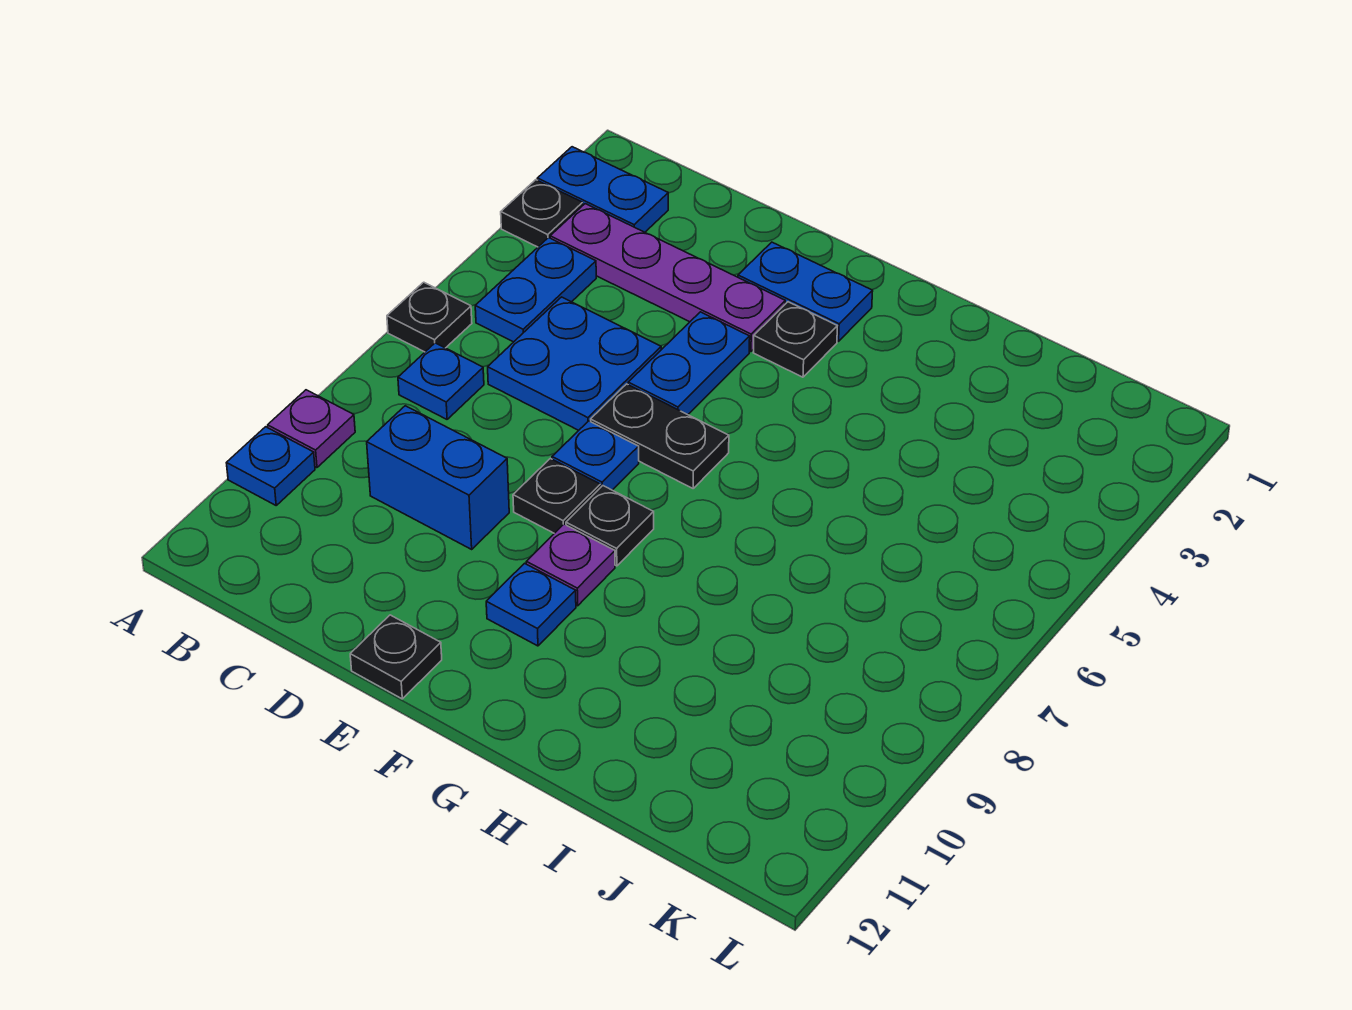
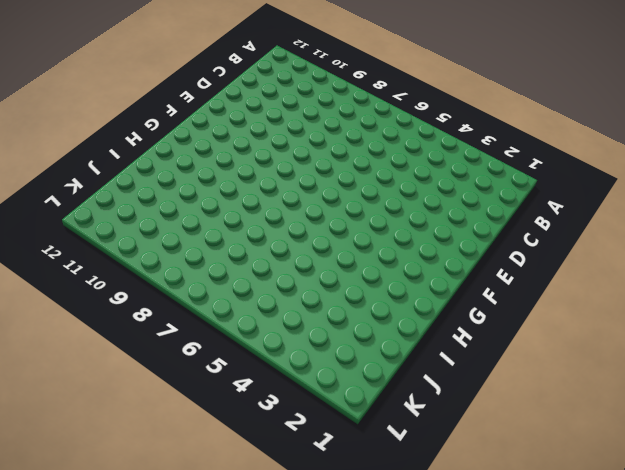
none -> blue plate A2:B2 level 1
none -> black plate A3 level 1
none -> black plate A6 level 1

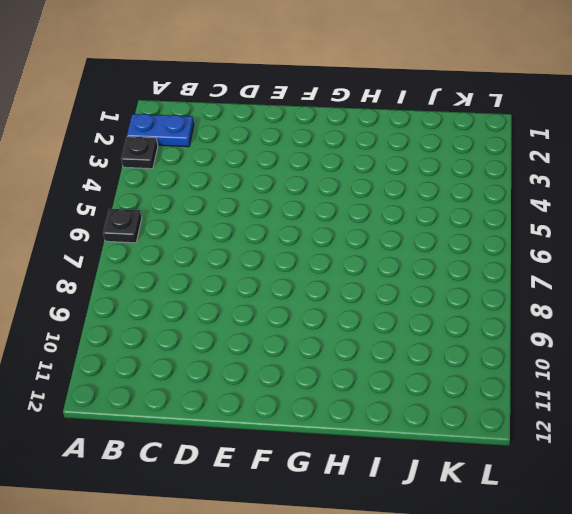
none -> purple plate A9 level 1
none -> blue plate A10 level 1
none -> purple plate B3:E3 level 1

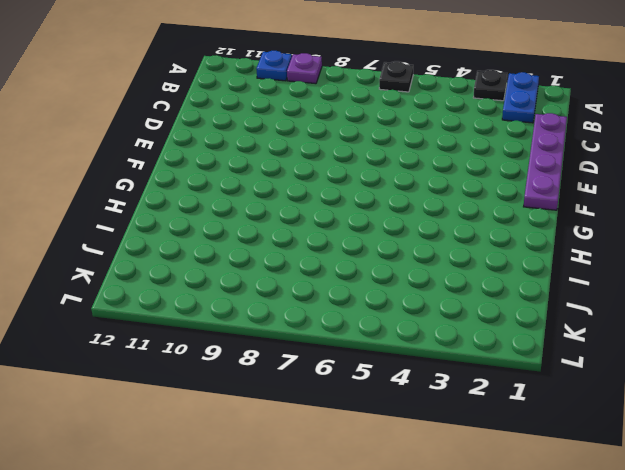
purple plate C1:F1 level 1 -> purple plate B3:E3 level 1
none -> blue plate B4:B5 level 1
none -> blue plate B7 level 1
none -> blue plate C5:D6 level 1

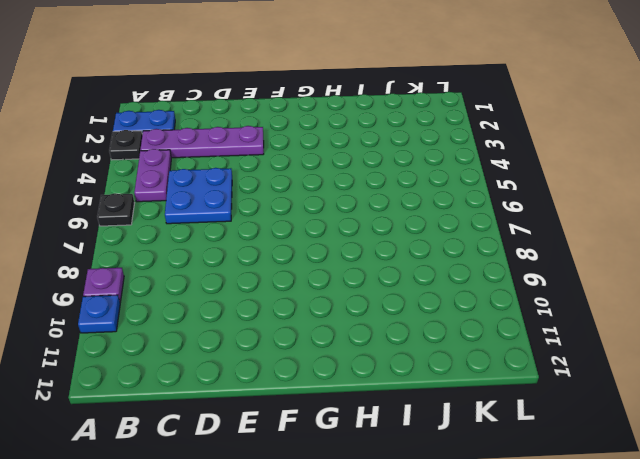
purple plate B4:B5 level 1 -> blue plate B4:B5 level 1
none -> blue plate B7 level 1
none -> blue brick C9:D9 level 1
none -> blue plate E2:F2 level 1

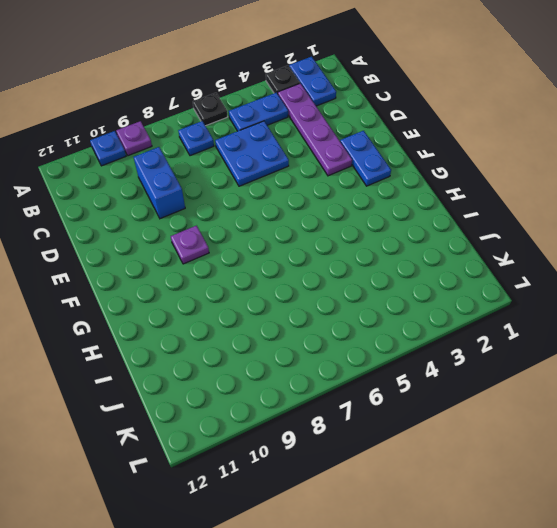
none -> blue plate E4:E5 level 1
none -> black plate E6:F6 level 1
none -> blue plate E7 level 1

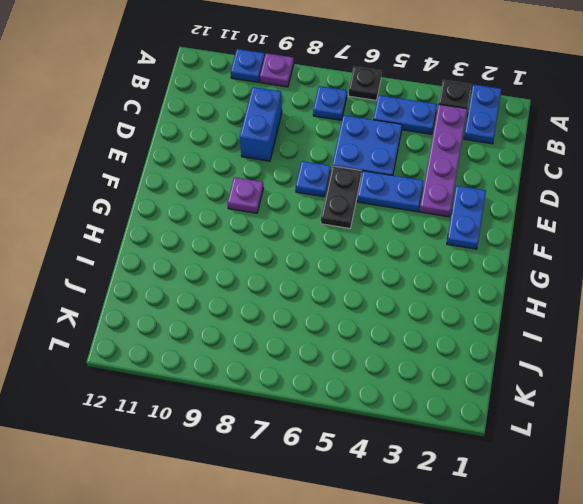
none -> black plate E8 level 1
none -> black plate E12 level 1
none -> black plate F3 level 1

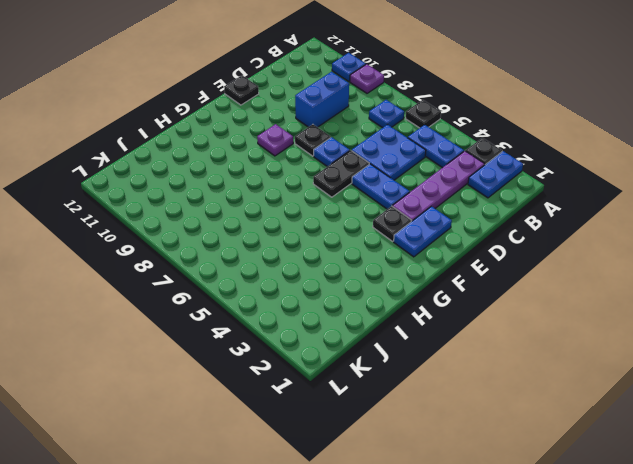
none -> black plate F8 level 1
none -> blue plate F10 level 1

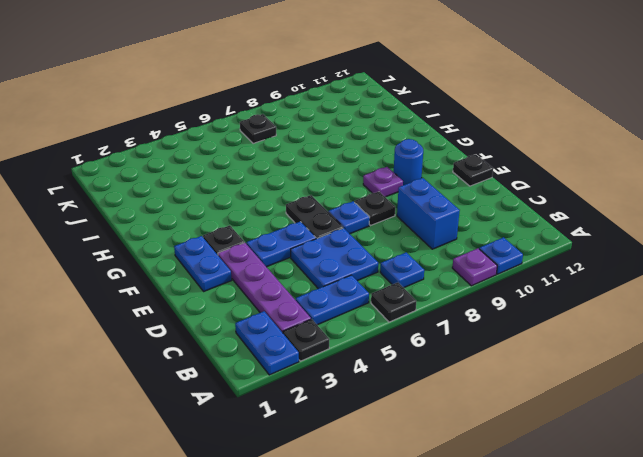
blue round brick F10 level 1 -> blue plate F10 level 1
black plate K7 level 1 -> black plate F8 level 1

